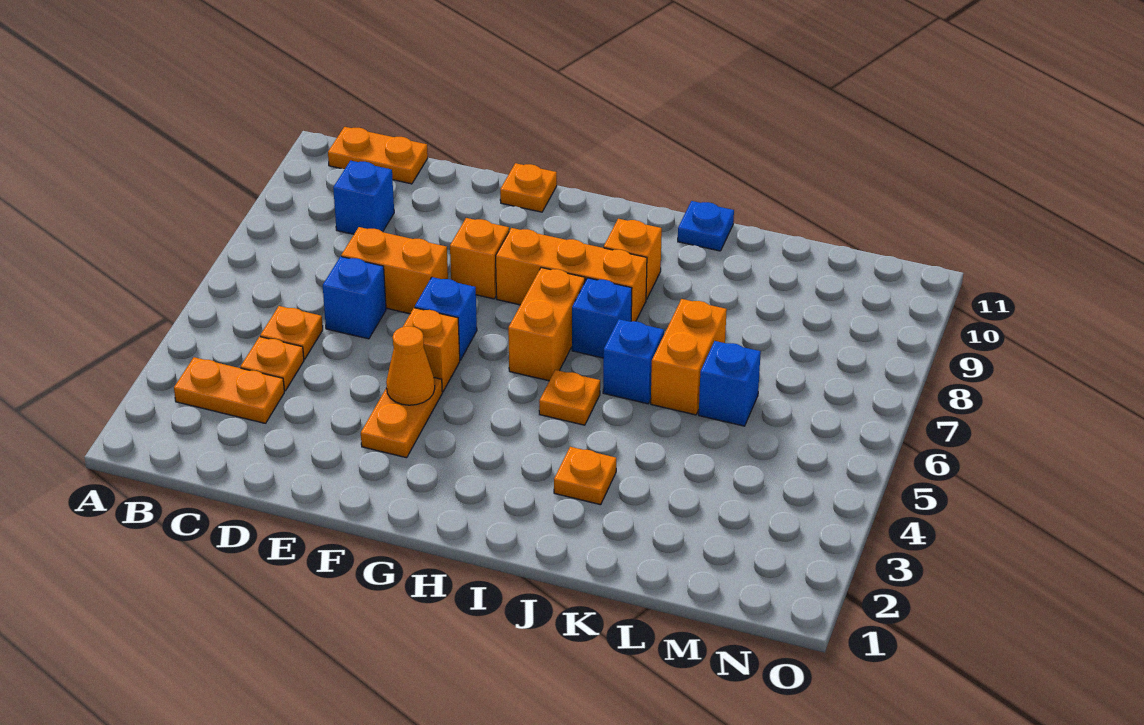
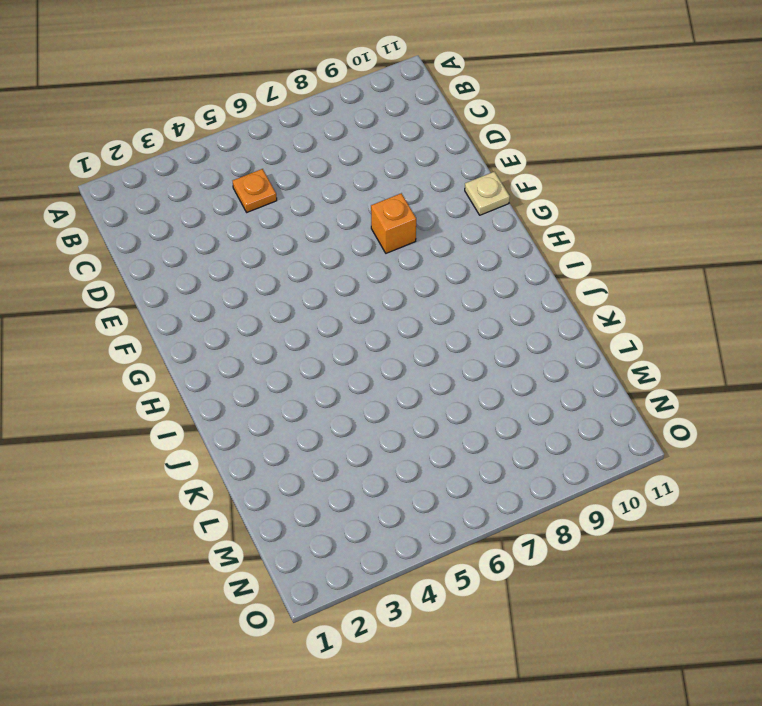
tan plate F11 level 1 -> orange plate F11 level 1
none -> orange plate B3:C3 level 1
none -> orange plate B11:C11 level 1
none -> orange plate C4 level 1

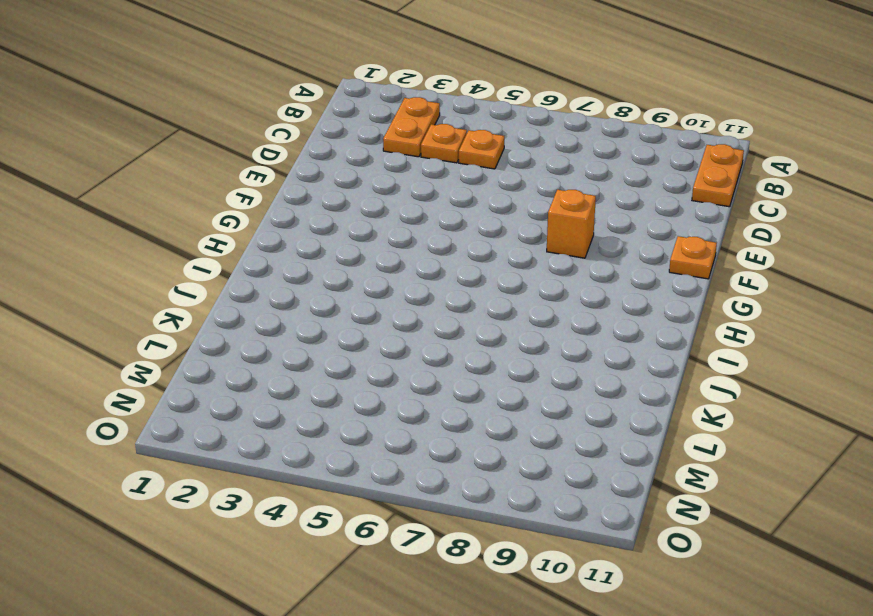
none -> blue brick C9 level 1
none -> blue brick D6 level 1
none -> orange brick D7:E7 level 1

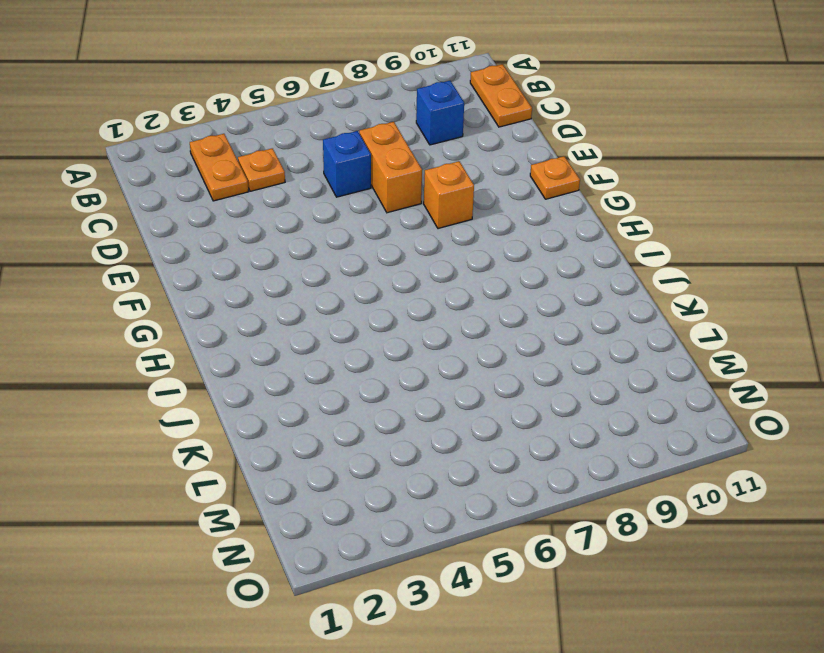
none -> orange plate C5 level 1
none -> orange plate F3:F4 level 1
none -> orange brick F5 level 1

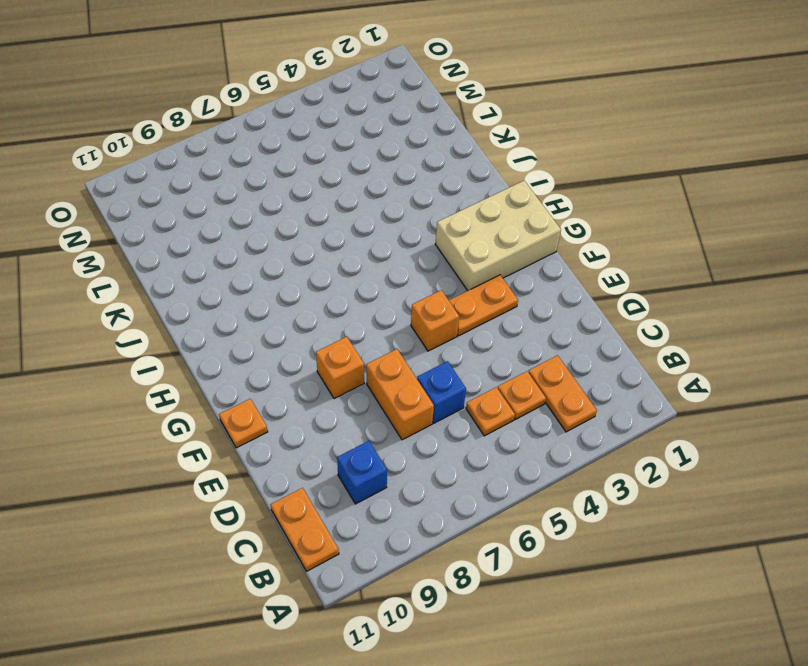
tan brick G1:H3 level 1 -> none
none -> blue brick F6 level 1
none -> orange brick G8:I8 level 1
none -> orange brick H6:H7 level 1

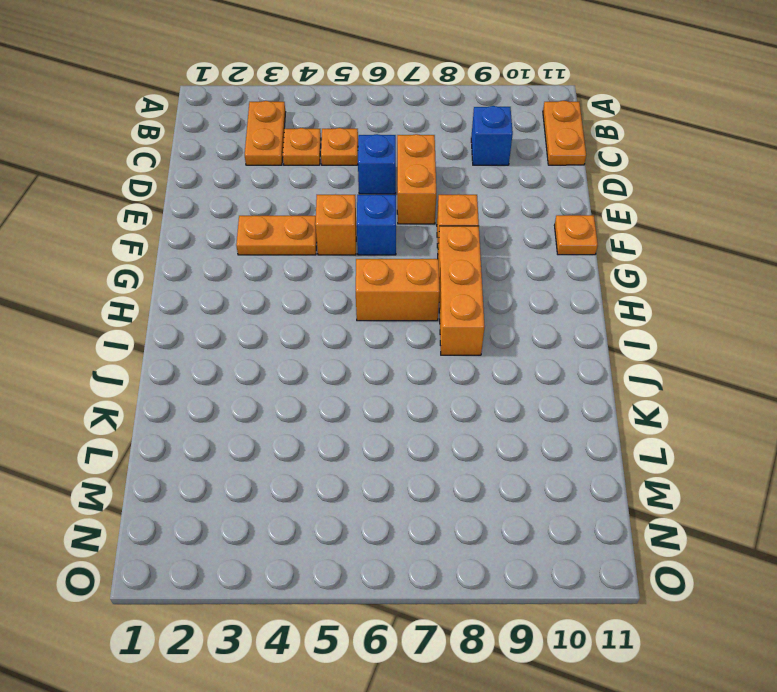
none -> orange plate I5 level 1
none -> blue brick I7 level 1
none -> orange brick I9 level 1

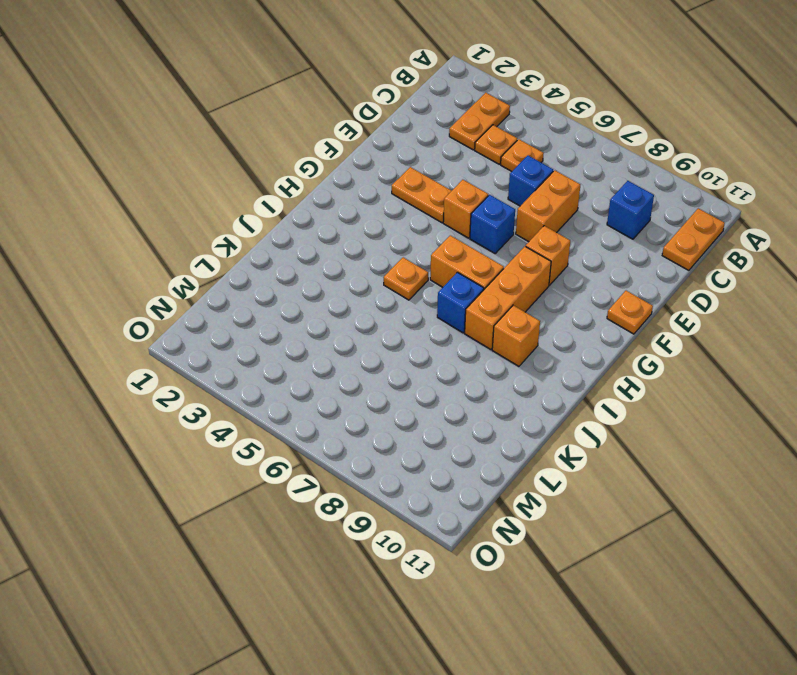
none -> orange plate J3 level 1
none -> blue brick J6 level 1
none -> blue plate J11 level 1

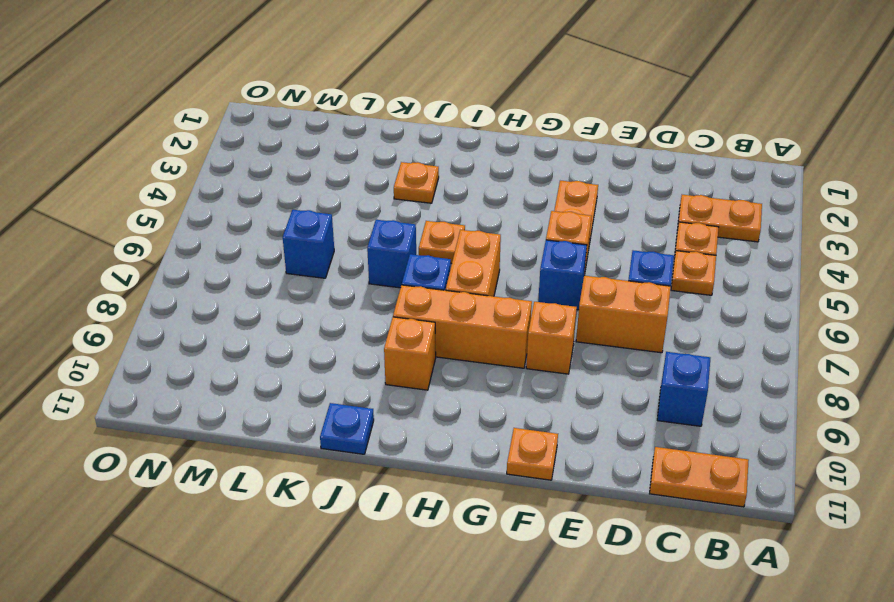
none -> orange brick K6:K7 level 1
none -> orange cone F4 level 2

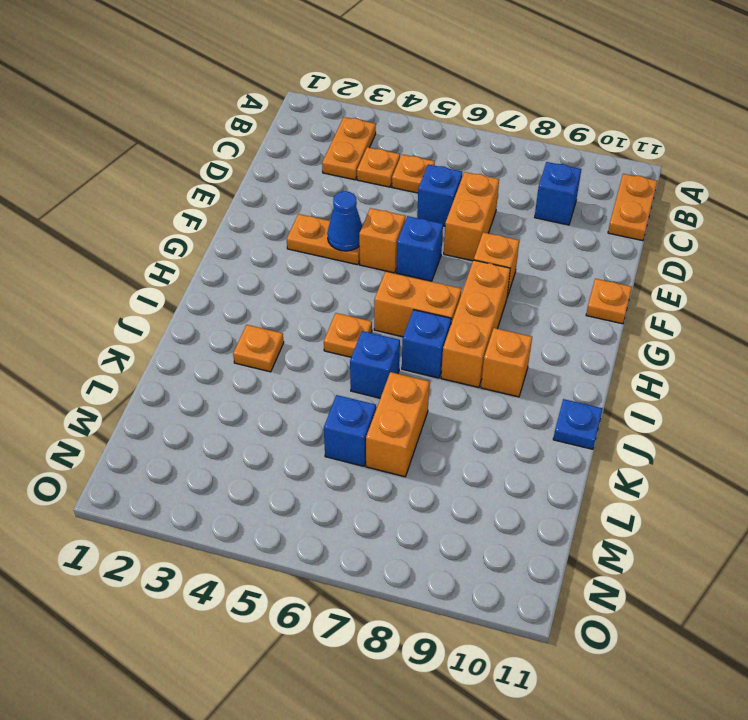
blue cone F4 level 2 -> orange cone F4 level 2
orange brick K7:L7 level 1 -> orange brick K6:K7 level 1

